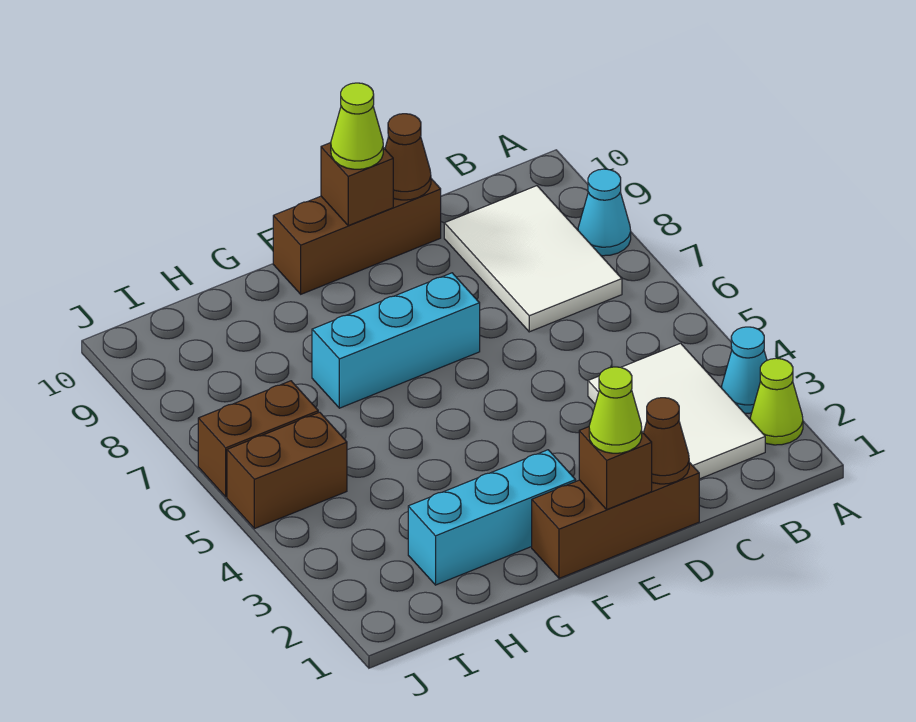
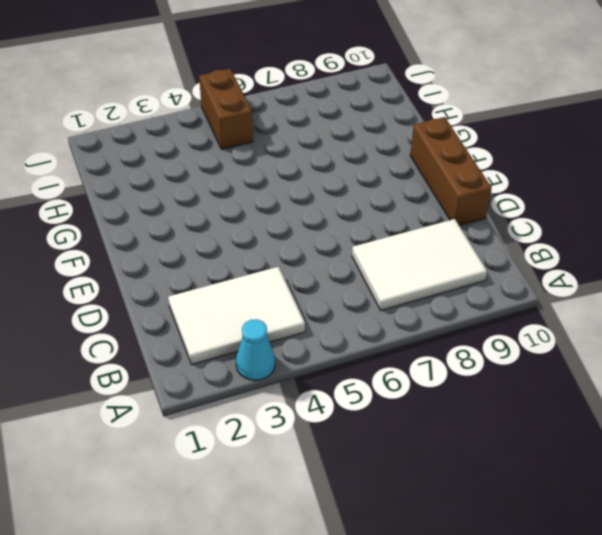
none -> lime cone A2 level 1
none -> cyan cone A8 level 1
none -> brown brick D1:F1 level 1

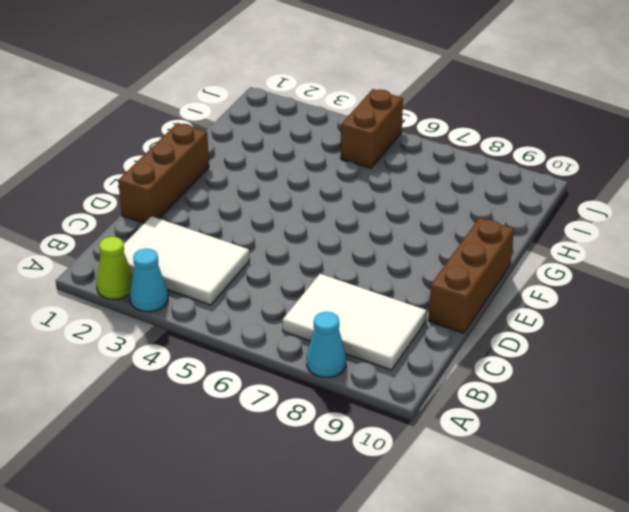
none -> cyan brick E7:G7 level 1
none -> cyan brick F2:H2 level 1
none -> brown brick I6:J6 level 1

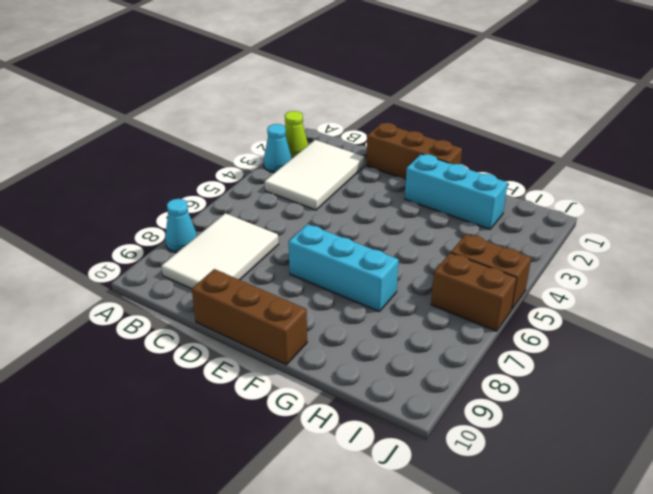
none -> brown cone D1 level 2
none -> brown cone D10 level 2
none -> brown brick E1 level 2

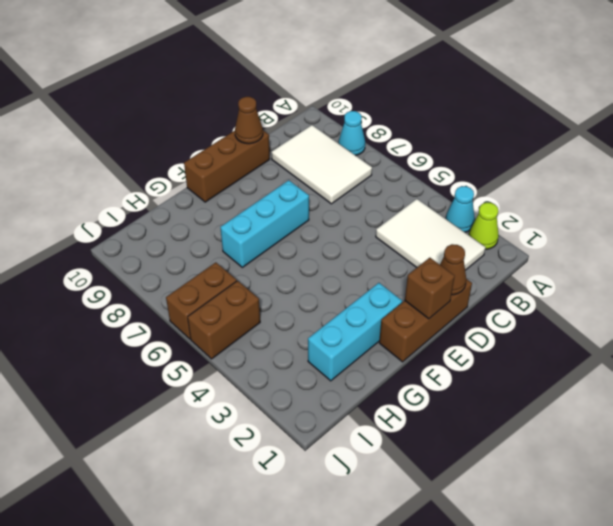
none -> brown brick E10 level 2
none -> lime cone E1 level 3
none -> lime cone E10 level 3

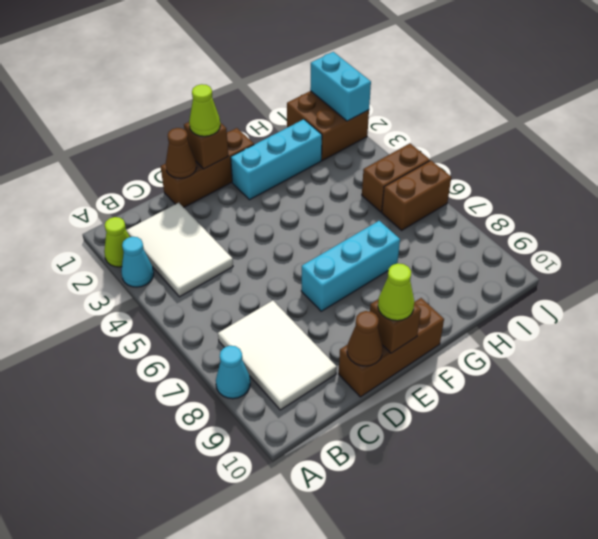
brown brick I1:J2 level 1 -> none
cyan brick J1:J2 level 2 -> none

